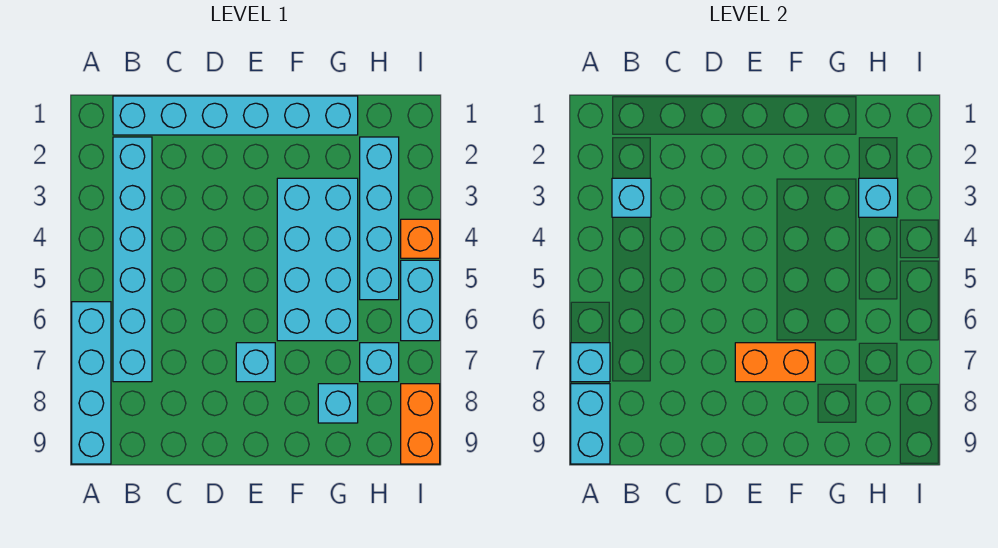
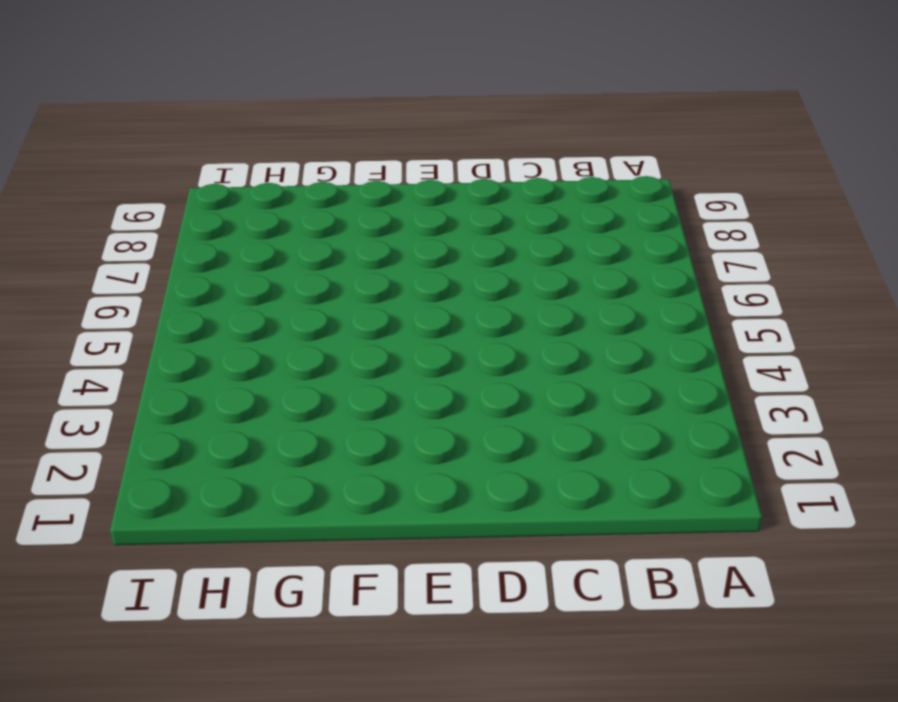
none -> cyan brick A6:A9 level 1
none -> cyan brick B1:G1 level 1
none -> cyan brick B2:B7 level 1

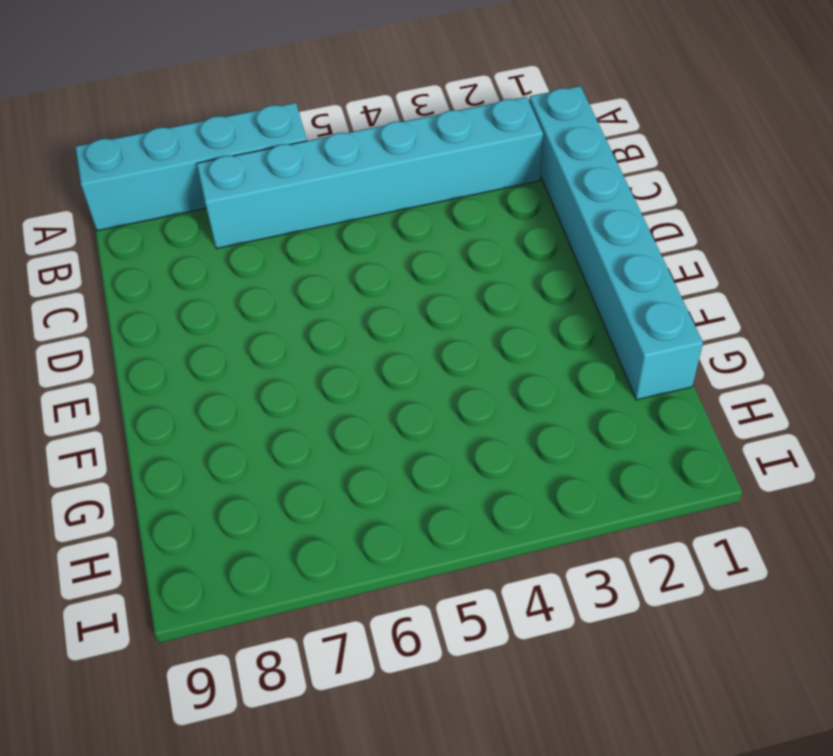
none -> cyan brick E7 level 1
none -> cyan brick F3:G6 level 1
none -> cyan brick G8 level 1

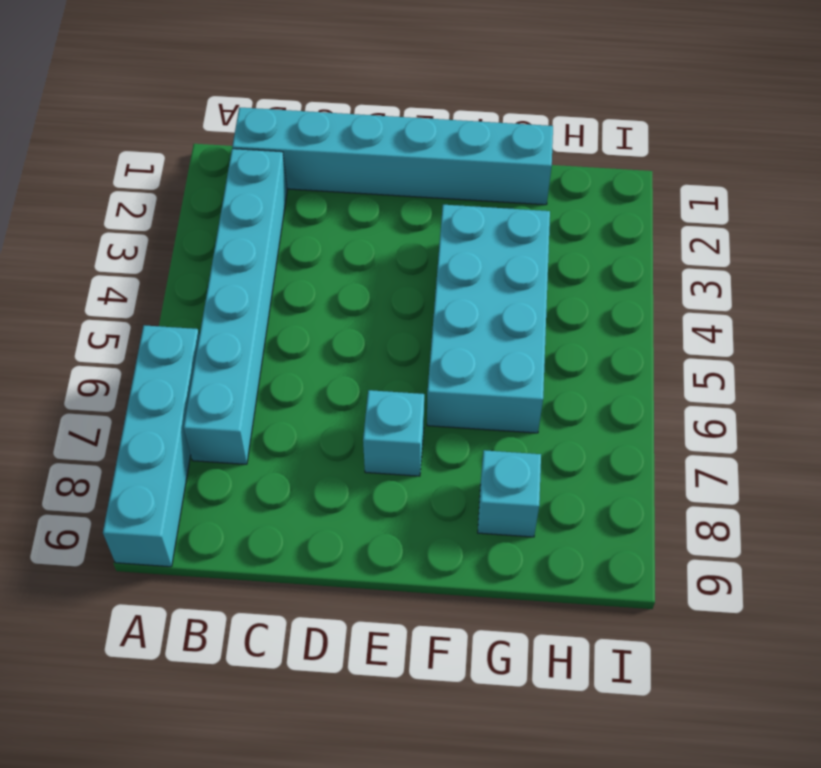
none -> cyan brick H2:H5 level 1
none -> cyan brick H7 level 1
none -> orange brick I4 level 1

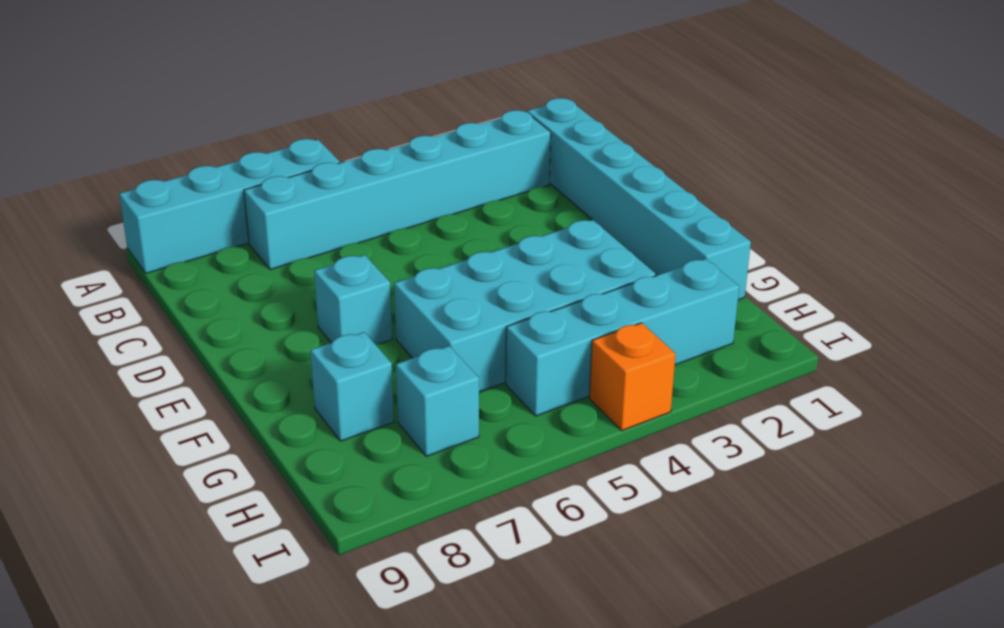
none -> cyan brick I5:I6 level 1
none -> orange brick I8:I9 level 1
none -> cyan brick A7 level 2

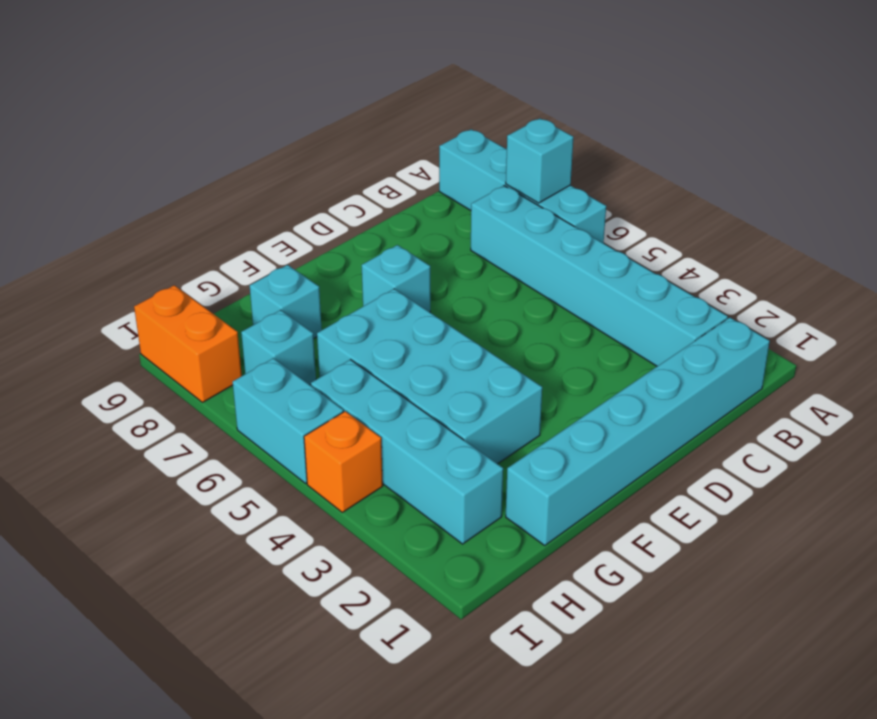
none -> cyan brick A8:A9 level 2
none -> cyan brick B3 level 2
none -> orange brick E7:F7 level 2

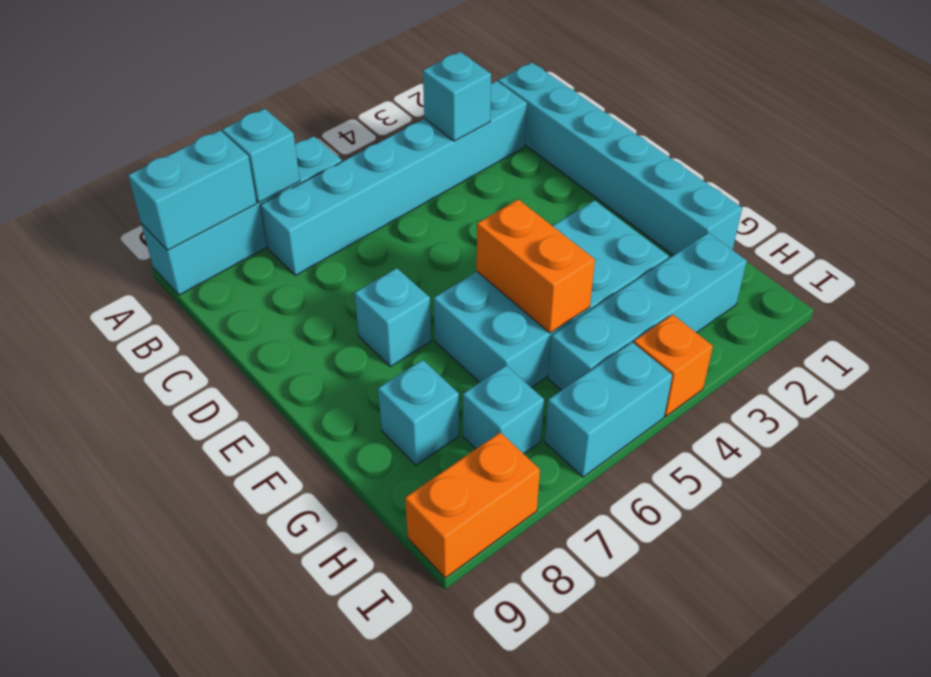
orange brick F5:G5 level 2 -> orange brick E7:F7 level 2
none -> cyan brick H3 level 2

